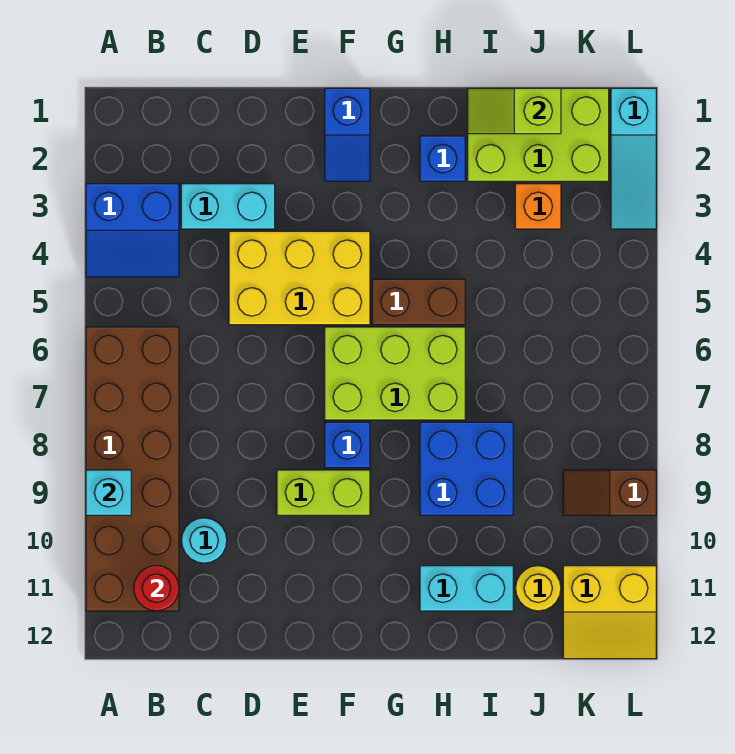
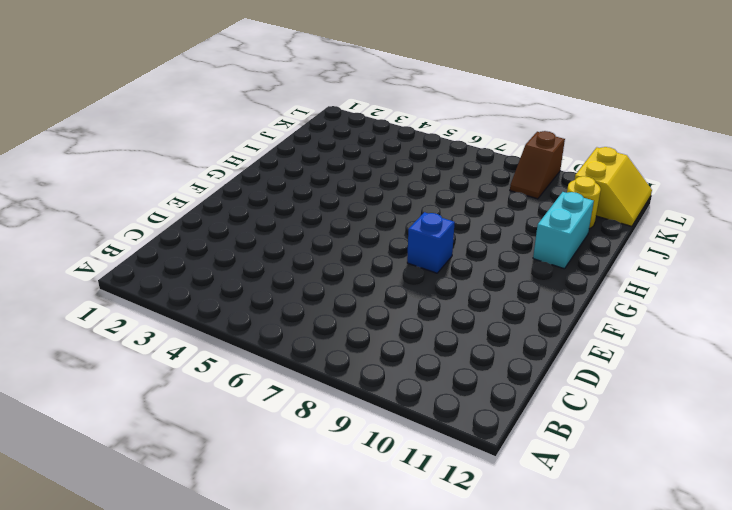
none -> blue slope A3:B4 level 1 top 3
none -> brown brick A6:B11 level 1
none -> cyan brick C3:D3 level 1

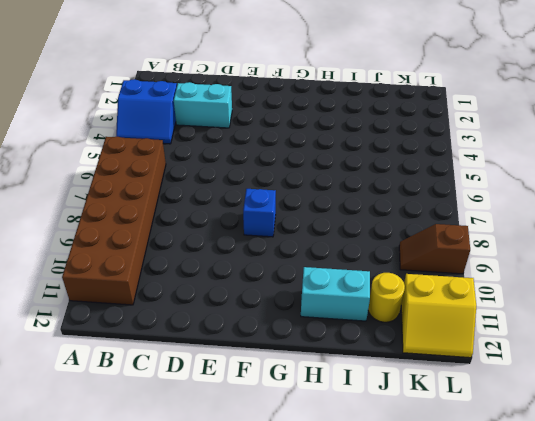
none -> cyan round brick C10 level 1
none -> yellow brick D4:F5 level 1
none -> lime brick E9:F9 level 1

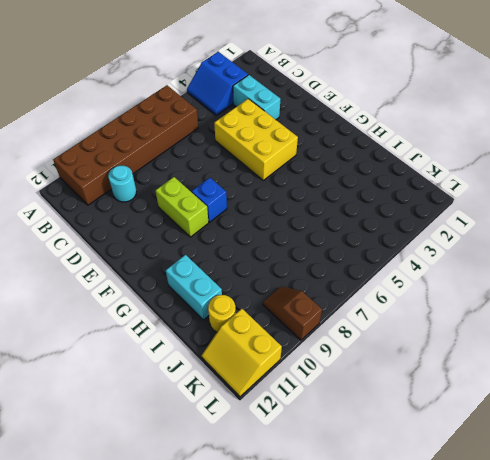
none -> blue slope F1:F2 level 1 top 1
none -> lime brick F6:H7 level 1
none -> brown brick G5:H5 level 1

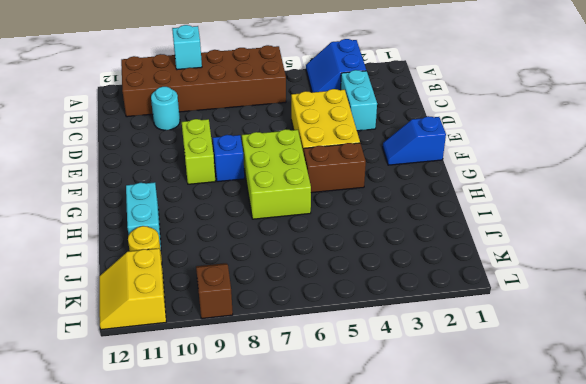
brown brick G4:G5 level 1 -> brown brick G5:H5 level 1
none -> blue brick H2 level 1
none -> blue brick H8:I9 level 1
none -> lime brick I1:K2 level 1

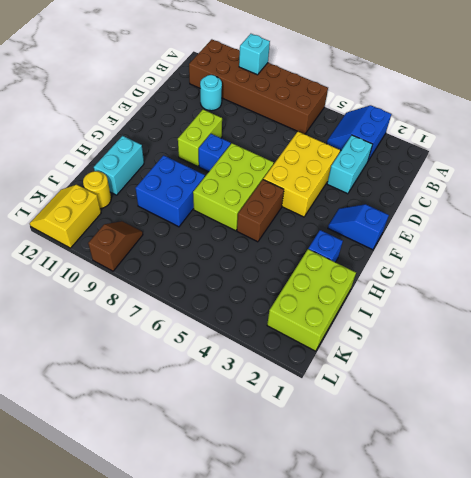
none -> orange brick J3 level 1
none -> cyan slope L1:L3 level 1 top 1
none -> red round brick B11 level 2

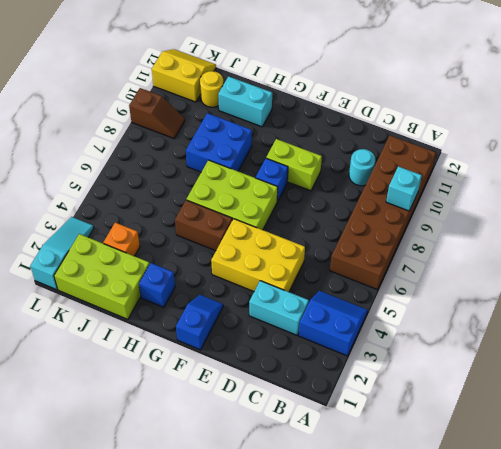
none -> red round brick B11 level 2
none -> lime slope I1:J1 level 2 top J

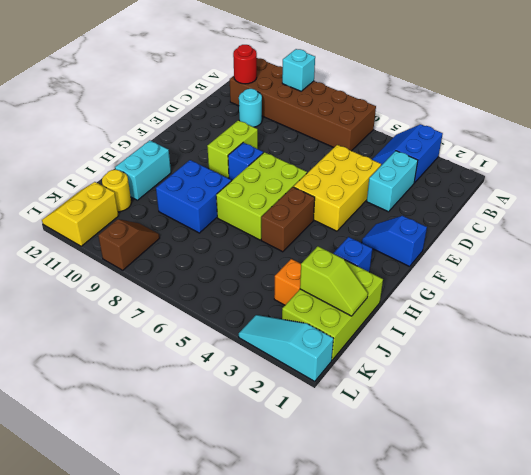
lime slope J1:J2 level 2 top 2 -> lime slope I1:J1 level 2 top J

